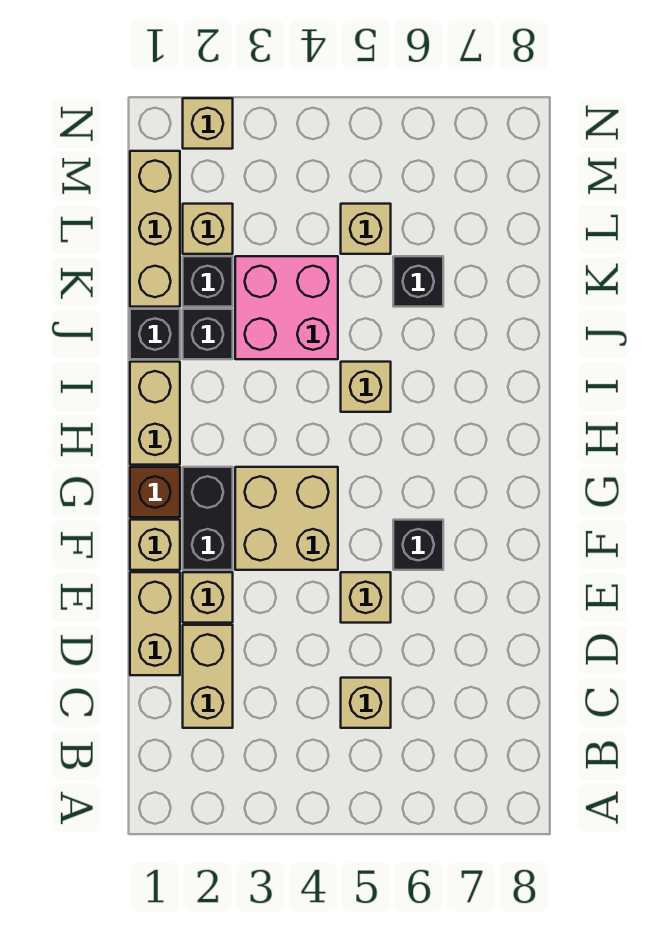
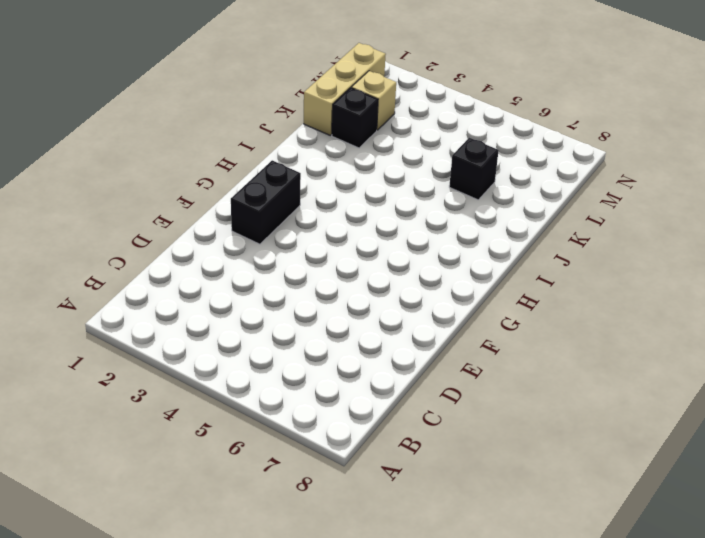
none -> tan brick C2:D2 level 1
none -> tan brick C5 level 1
none -> tan brick D1:E1 level 1

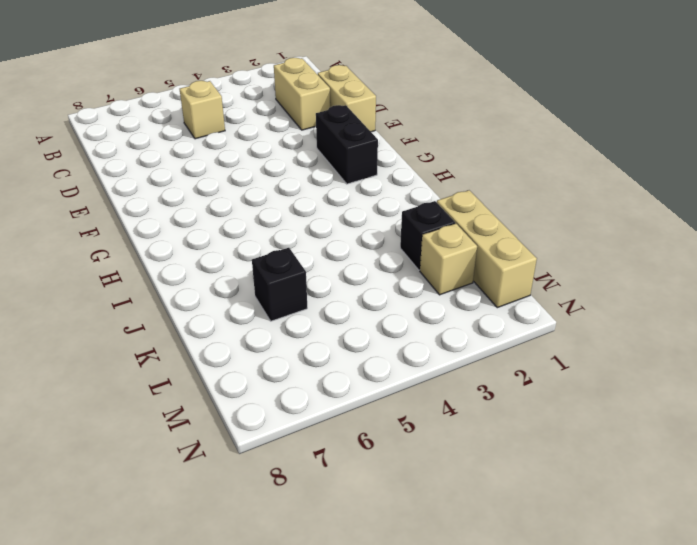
none -> tan brick E2 level 1
none -> tan brick E5 level 1
none -> tan brick F1 level 1

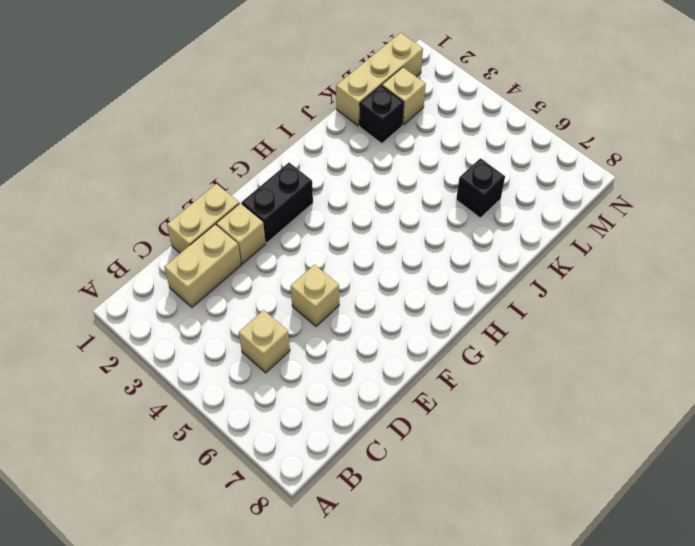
none -> tan brick F1 level 1
none -> tan brick F3:G4 level 1
none -> black brick F6 level 1

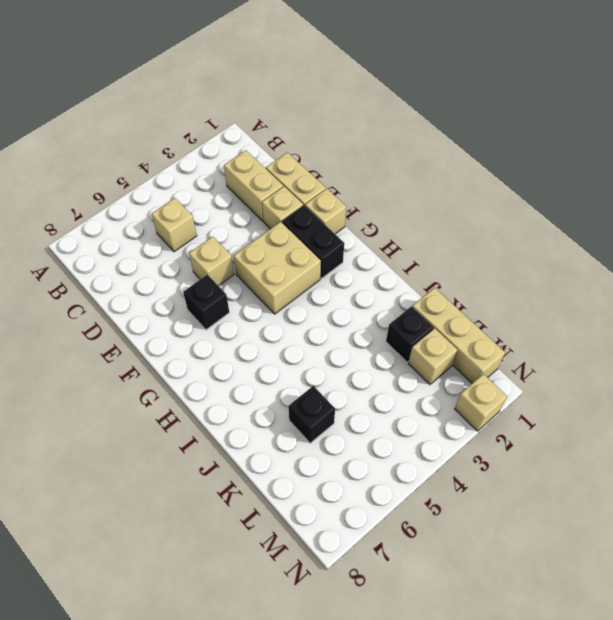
none -> brown brick G1 level 1
none -> tan brick H1:I1 level 1
none -> tan brick I5 level 1

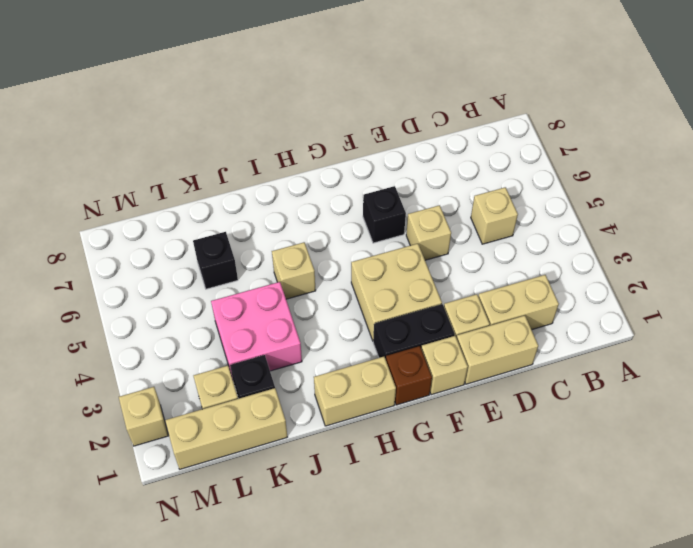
none -> black brick J1 level 1
none -> black brick J2 level 1
none -> tan brick L5 level 1

